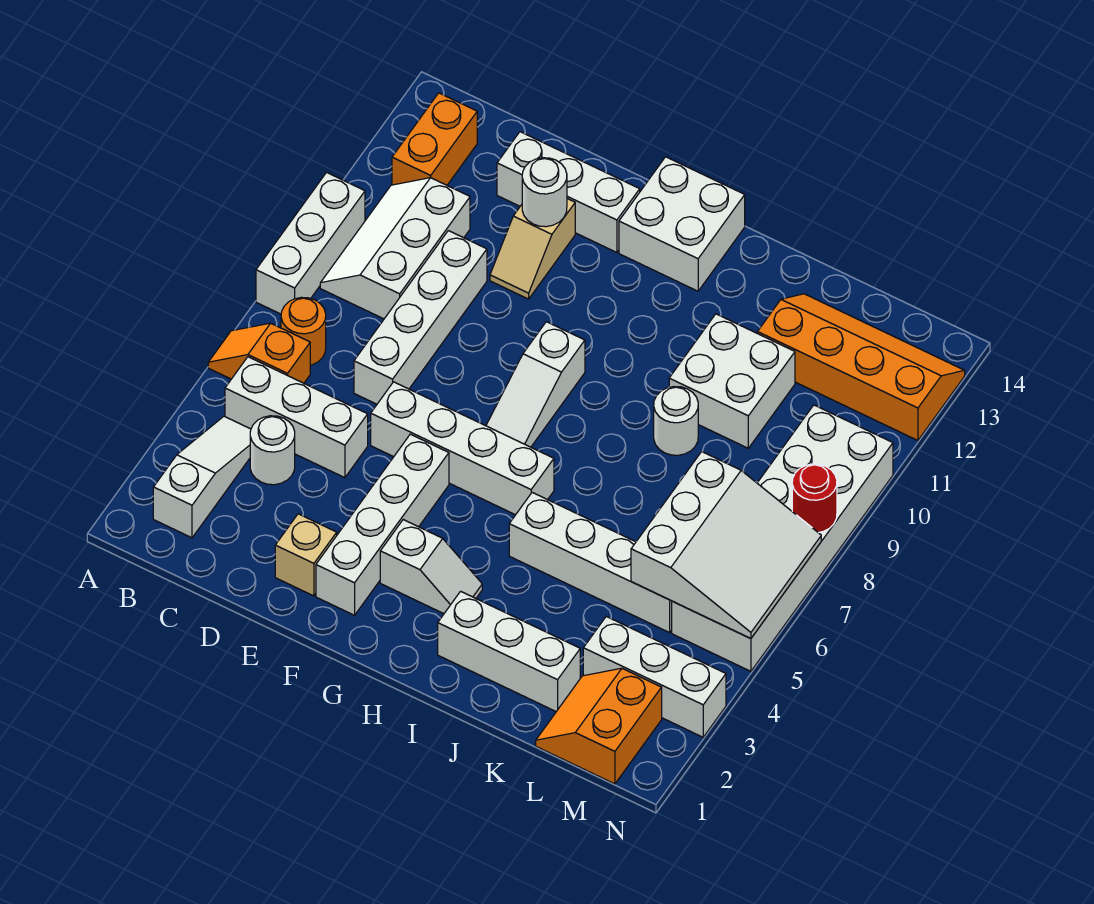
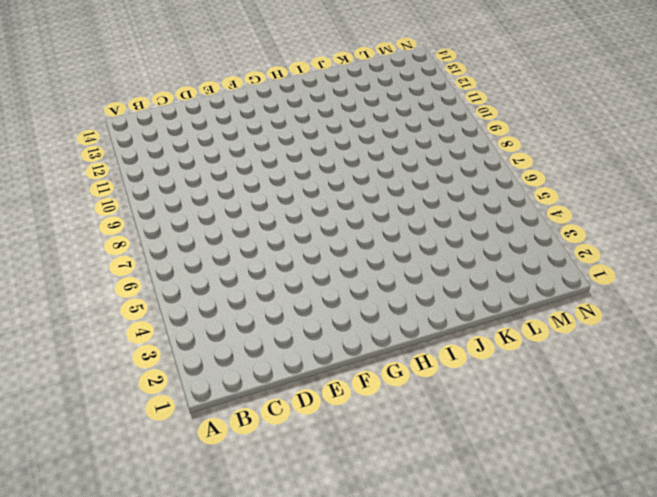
none -> orange slope A6:B6 level 1 top B
none -> white brick A8:A10 level 1
none -> white slope B2:B4 level 1 top 2

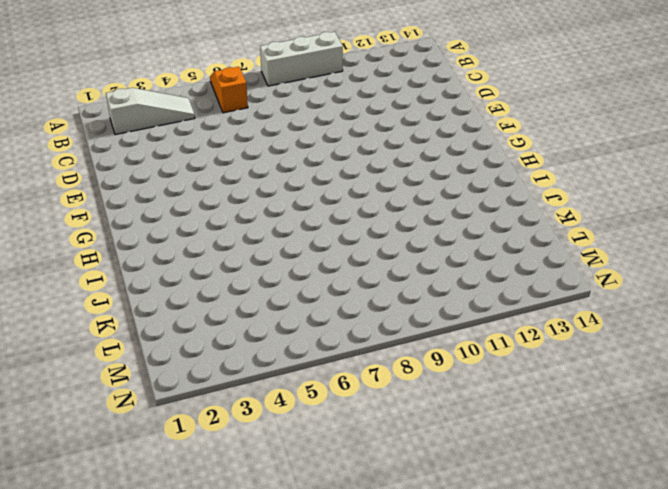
none -> white brick B5:D5 level 1
none -> orange round brick B7 level 1
none -> white slope B9:C11 level 1 top C

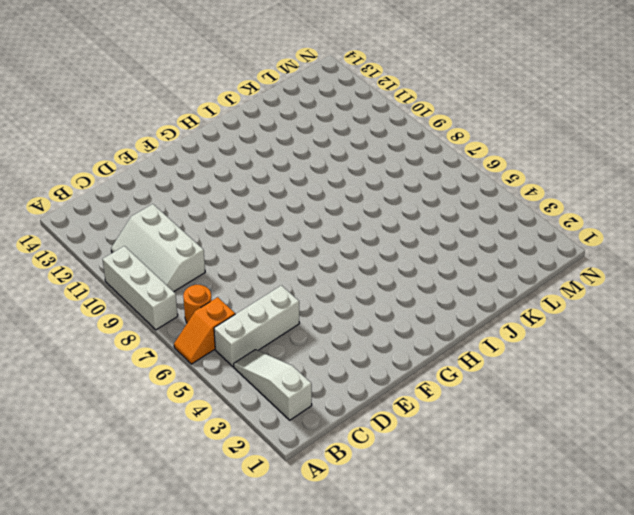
none -> orange brick B12:B13 level 1
none -> white round brick C4 level 1
none -> white brick D7:D10 level 1

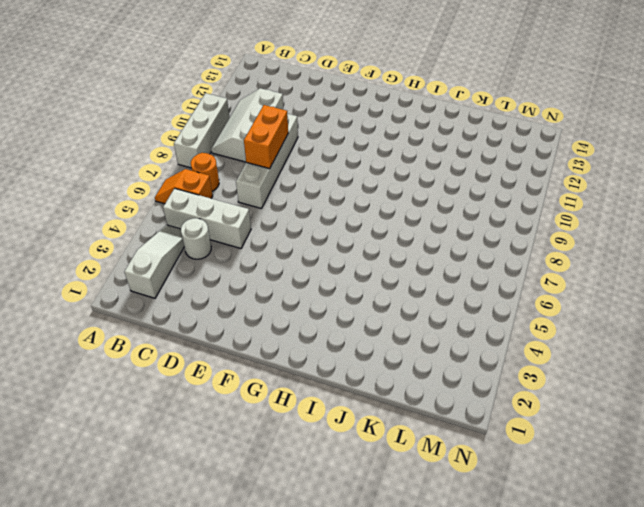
orange brick D8:D9 level 2 -> orange brick B12:B13 level 1
none -> white brick D13:F13 level 1
none -> tan brick E2 level 1
none -> white brick E6:H6 level 1

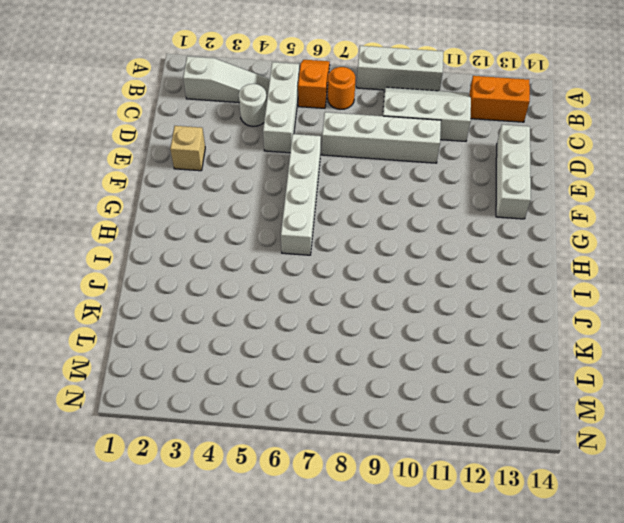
none -> tan slope E11:E12 level 1 top 12
none -> white brick F2:F5 level 1
none -> white slope G3:H3 level 1 top G

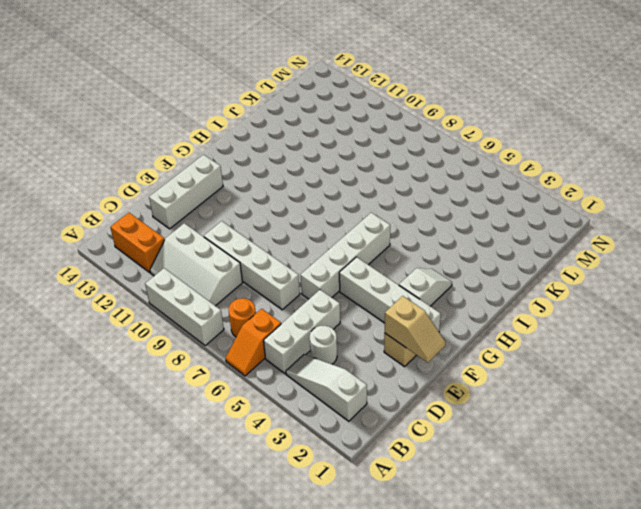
tan slope E1:E2 level 2 top 2 -> tan slope E11:E12 level 1 top 12
none -> white slope G7:G9 level 1 top 9
none -> white brick G13:H14 level 1
none -> white brick I2:K2 level 1

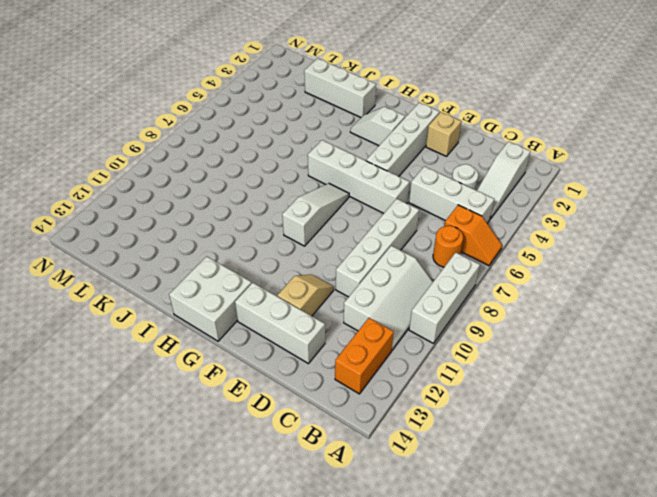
none -> white brick I5:L5 level 1
none -> white round brick J9 level 1
none -> white brick J10:K11 level 1

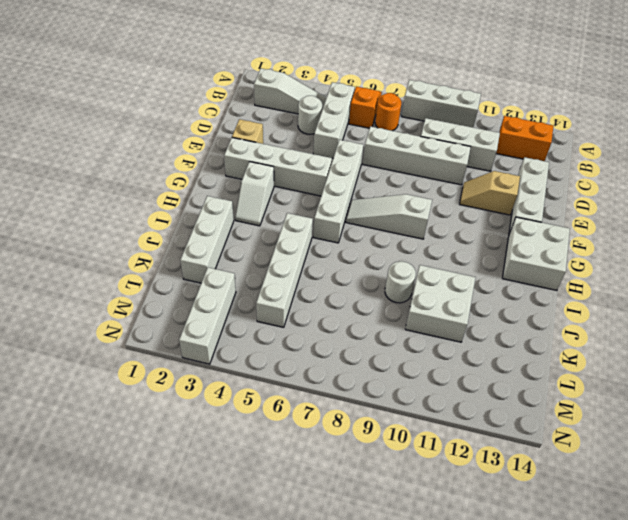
none -> orange slope K12:N13 level 1 top 12
none -> orange slope L1:M2 level 1 top M
none -> white brick M5:N10 level 1

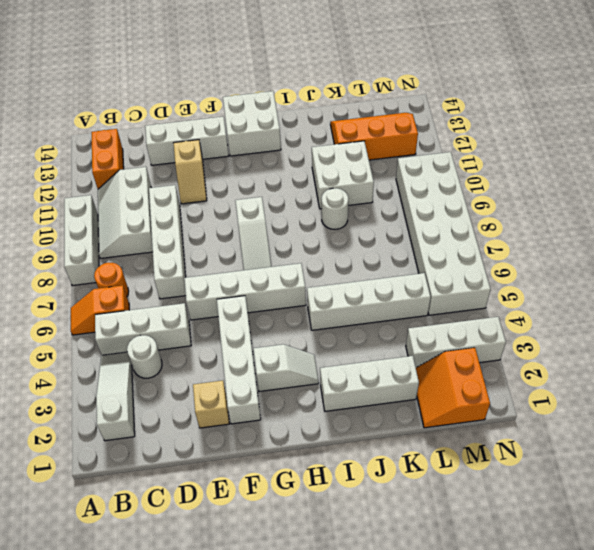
orange slope K12:M13 level 1 top 12 -> orange slope K12:N13 level 1 top 12
none -> white round brick E12 level 2
none -> white slope L5:N7 level 2 top L
none -> red round brick N8 level 2

